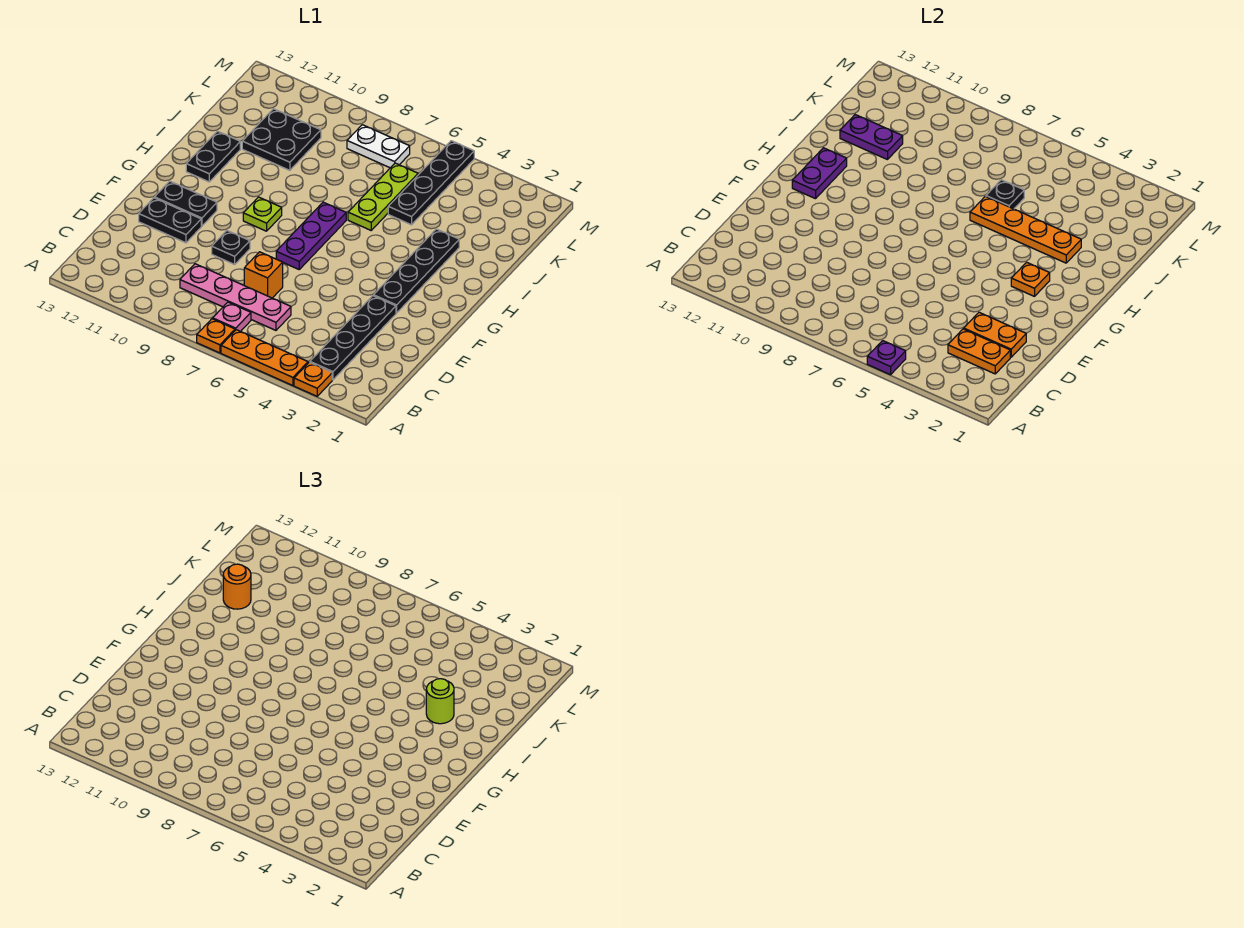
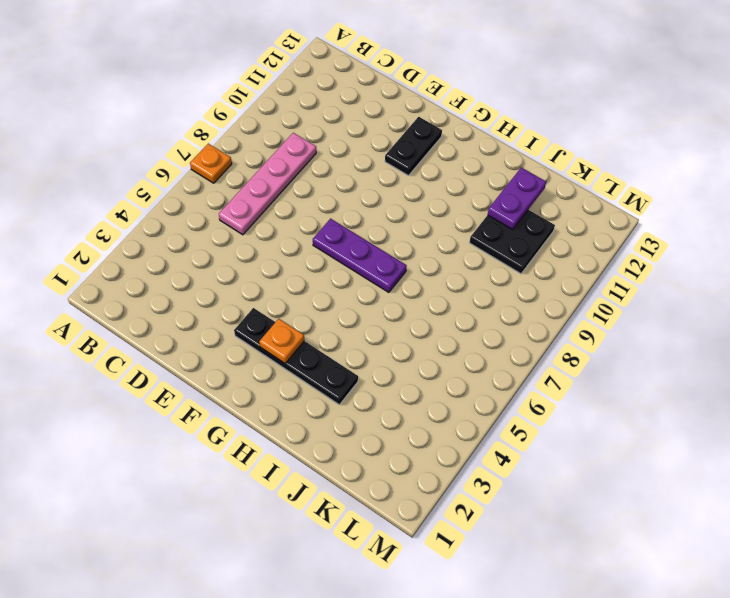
none -> orange plate A3 level 1
none -> orange plate A4:A6 level 1
none -> black plate B3:E3 level 1

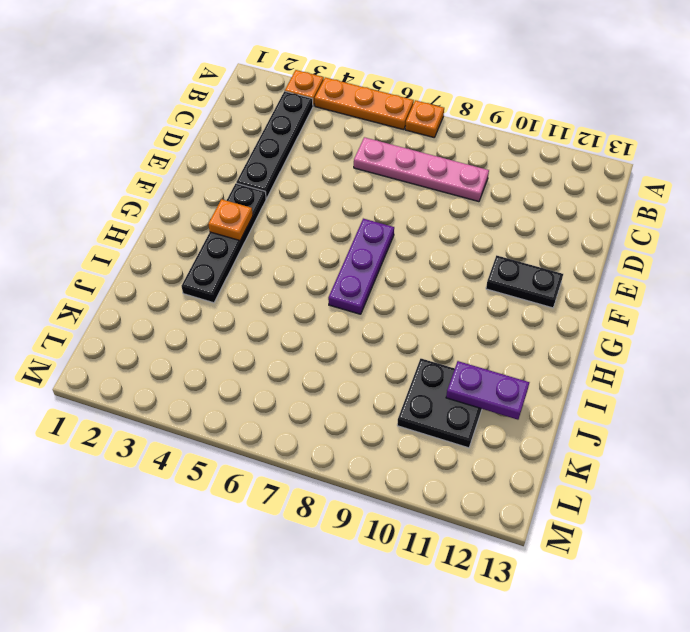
none -> pink plate B7 level 1
none -> orange brick D7 level 1
none -> black plate E9 level 1

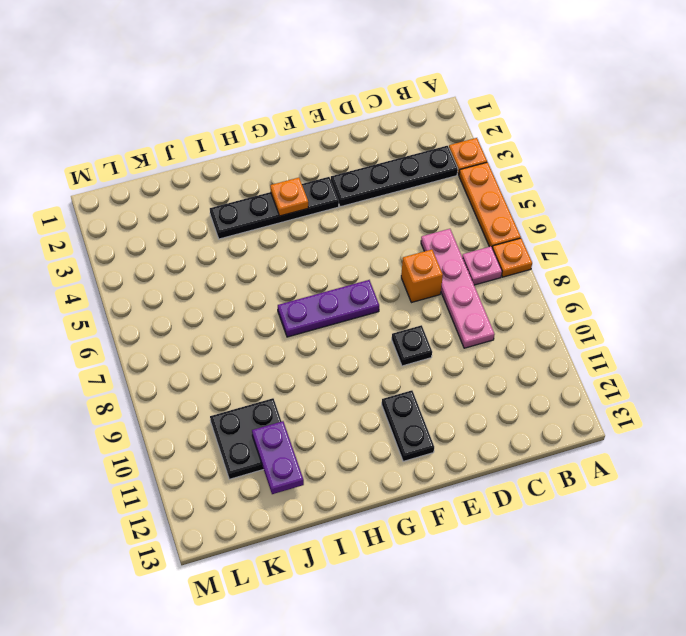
none -> black plate E11:E12 level 1
none -> lime plate G9 level 1
none -> black plate H12:I12 level 1

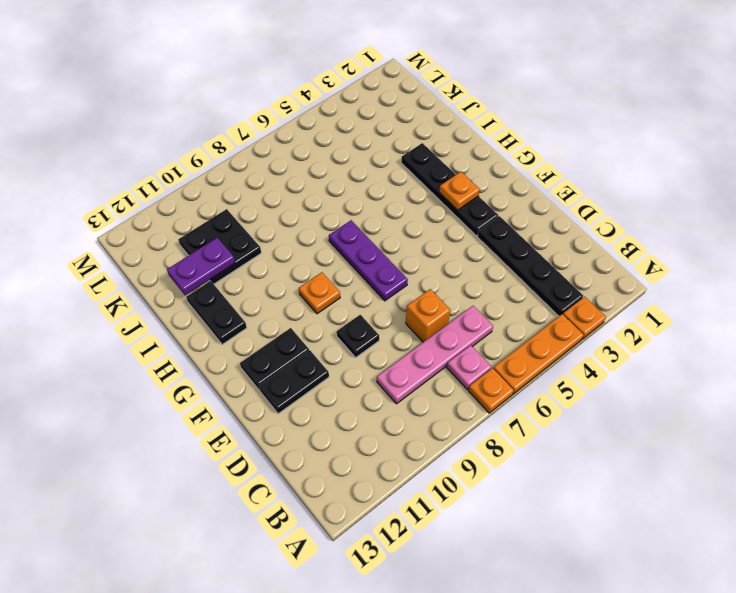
orange plate G9 level 1 -> lime plate G9 level 1
none -> lime plate I6:K6 level 1
none -> black plate J5:M5 level 1
none -> white plate L7:L8 level 1

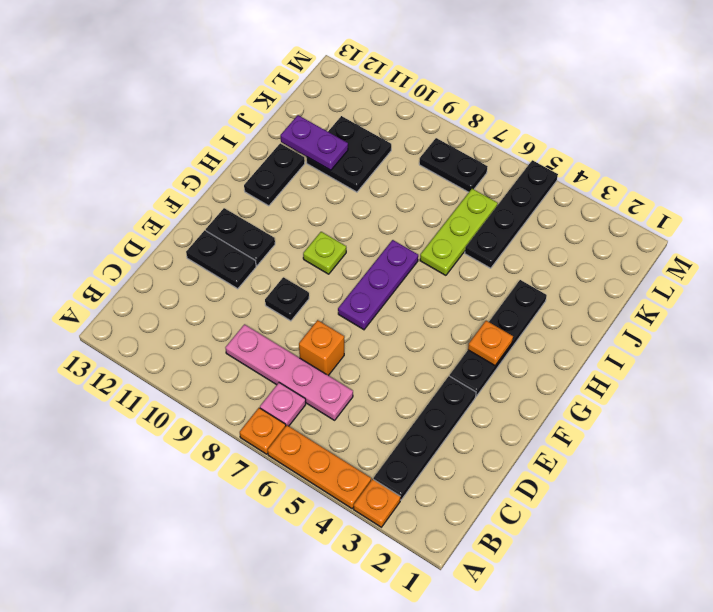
black plate L7:L8 level 1 -> white plate L7:L8 level 1
none -> purple plate A5 level 2
none -> orange plate C2:C3 level 2
none -> orange plate D2:D3 level 2

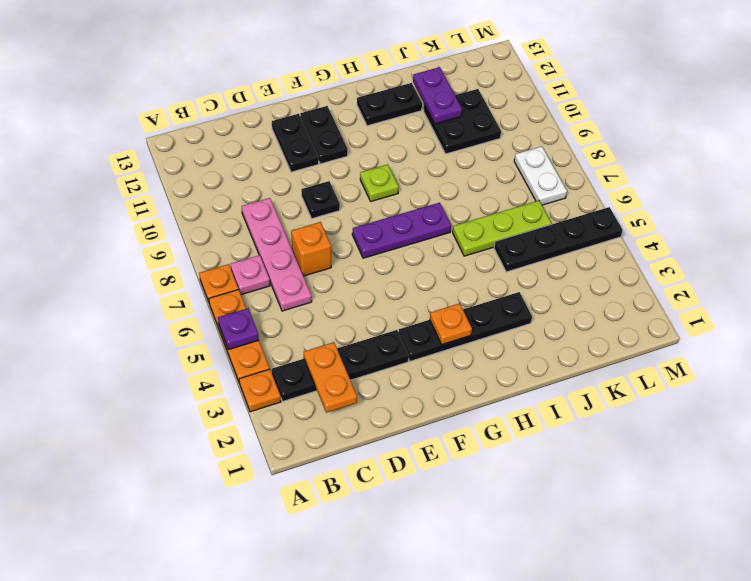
none -> orange plate D2:D3 level 2
none -> purple plate G12:H12 level 2
none -> orange plate I3:I6 level 2

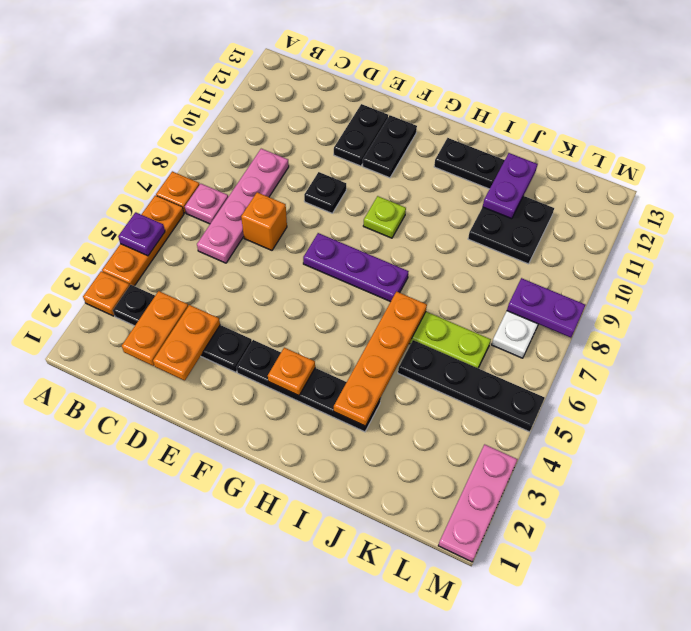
purple plate L8:M8 level 2 -> purple plate G12:H12 level 2
pink plate M1:M3 level 1 -> none
none -> black plate J6 level 2
none -> lime round brick I3 level 3
none -> orange round brick J12 level 3

